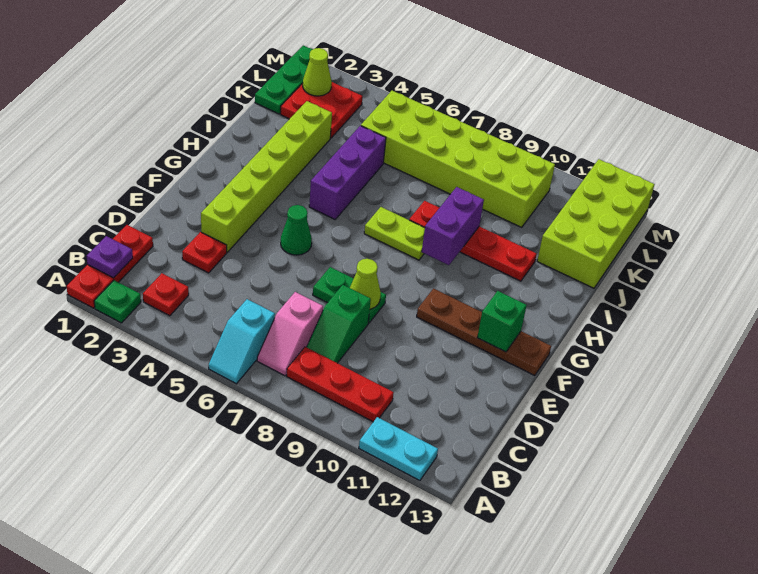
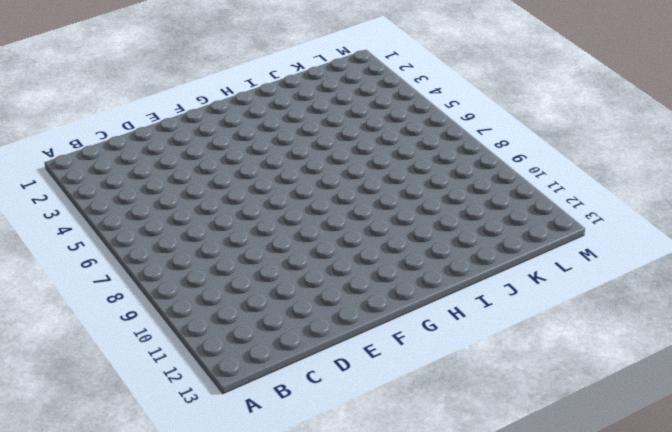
none -> red plate A1:C1 level 1
none -> green plate A2 level 1
none -> cyan slope A6:B6 level 1 top B

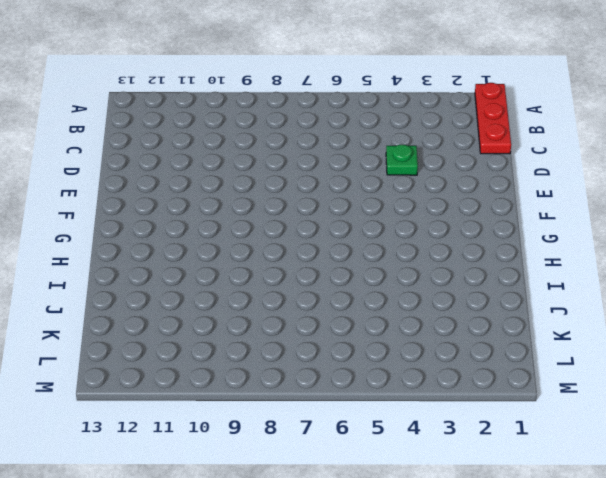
green plate D4 level 1 -> green plate A2 level 1
none -> cyan slope A6:B6 level 1 top B
none -> cyan plate A11:A12 level 1
none -> red plate B3 level 1

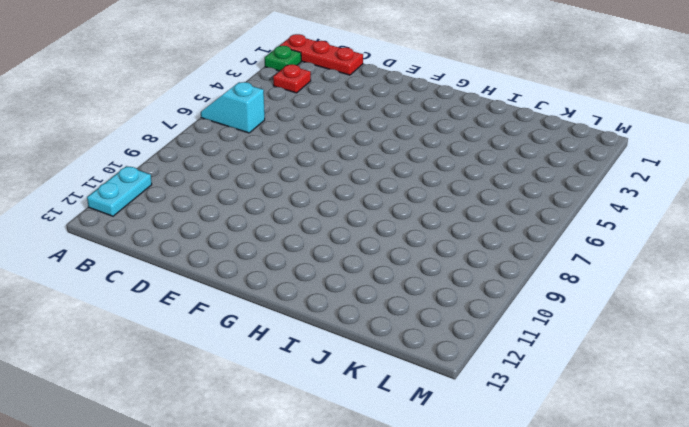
none -> pink slope B7:C7 level 1 top C
none -> red plate B8:B10 level 1
none -> green slope C8:D8 level 1 top D

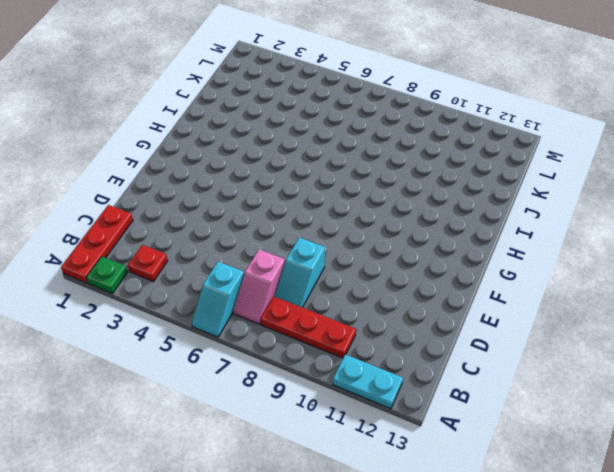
cyan slope C8:D8 level 1 top D -> green slope C8:D8 level 1 top D
none -> red plate D3 level 1
none -> lime brick E3:J3 level 1
none -> green plate E7:E8 level 1

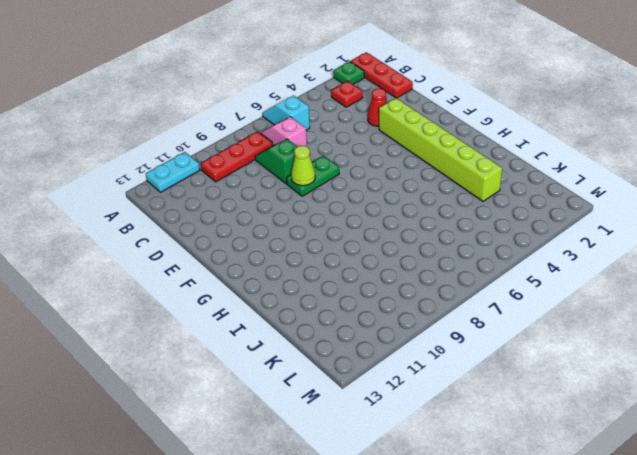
red cone D3 level 1 -> red plate D3 level 1
none -> green cone F5 level 1
none -> brown plate F10:F13 level 1
none -> purple brick H5:J5 level 1

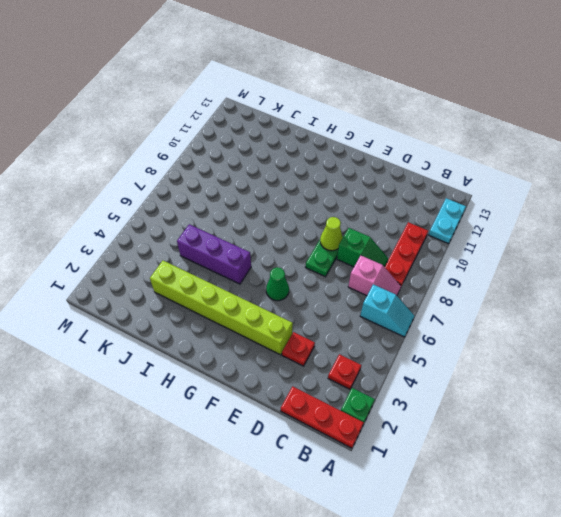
none -> brown plate F10:F13 level 1
none -> lime plate H7:H8 level 1
none -> red plate I8:I11 level 1

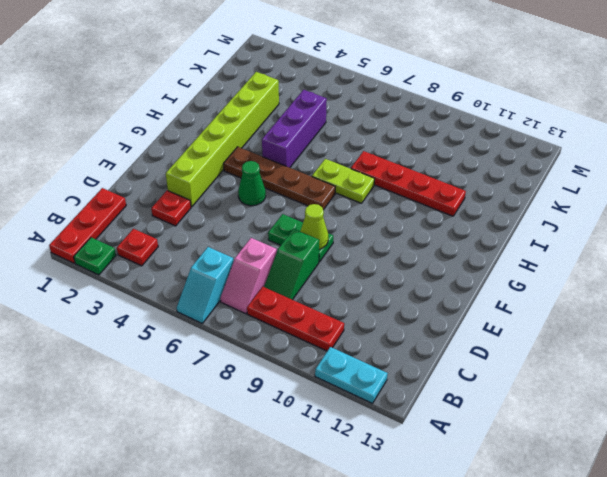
brown plate G4:G7 level 1 -> brown plate F10:F13 level 1
none -> lime brick J12:M13 level 1
none -> green plate K1:M1 level 1
none -> red plate K2:L3 level 1

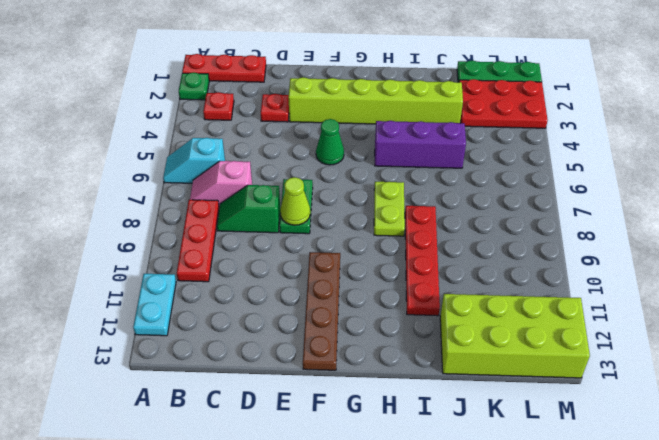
red plate K2:M3 level 1 -> red plate K2:L3 level 1
none -> lime brick K5:L10 level 1
none -> purple plate B1 level 2
none -> green brick F12 level 2

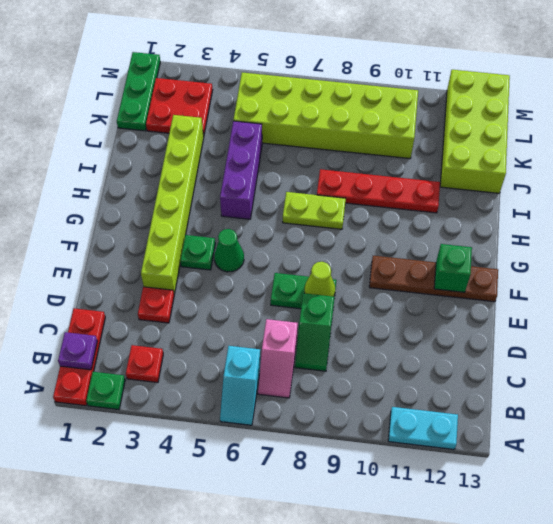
green plate F4 level 1 -> none
none -> red plate B8:B10 level 1
none -> purple brick H9:I9 level 2
none -> lime cone L2 level 2

